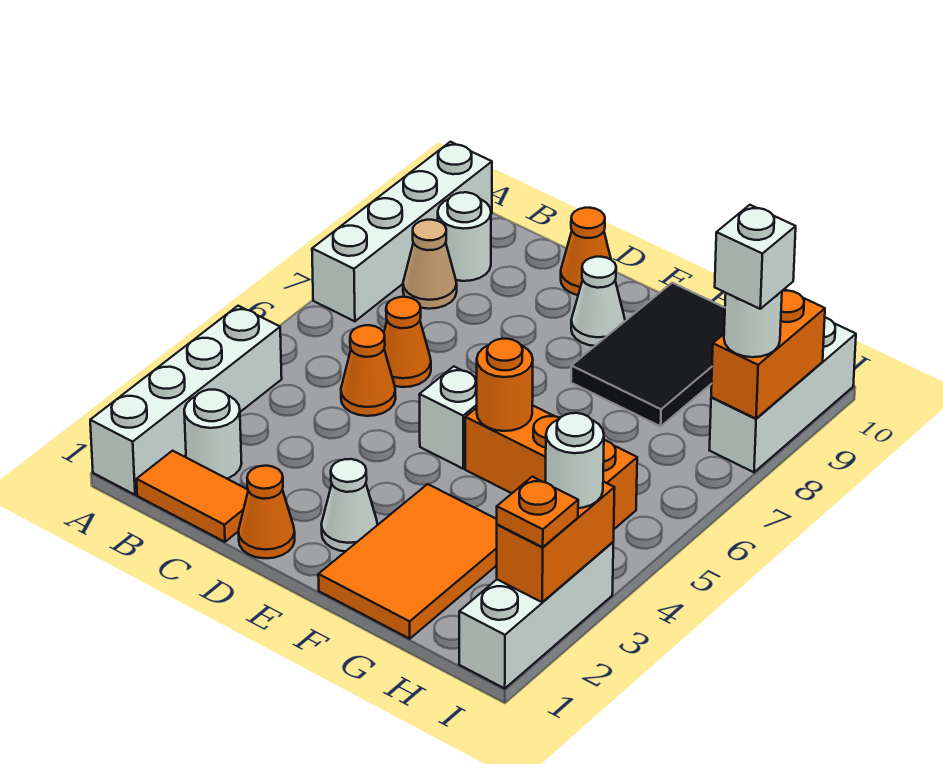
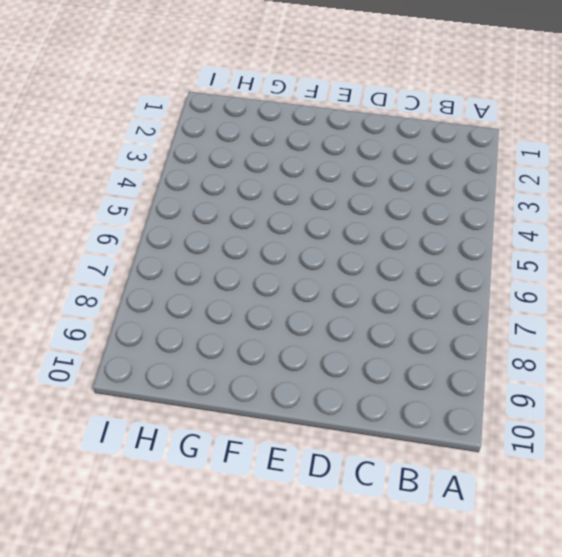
none -> white brick A1:A4 level 1
none -> white brick A7:A10 level 1
none -> orange tile B1:C1 level 1

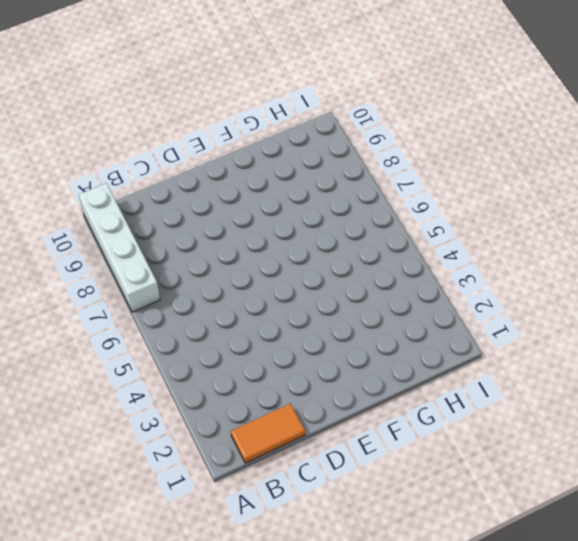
none -> white brick A1:A4 level 1
none -> white round brick B2 level 1
none -> tan cone B8 level 1

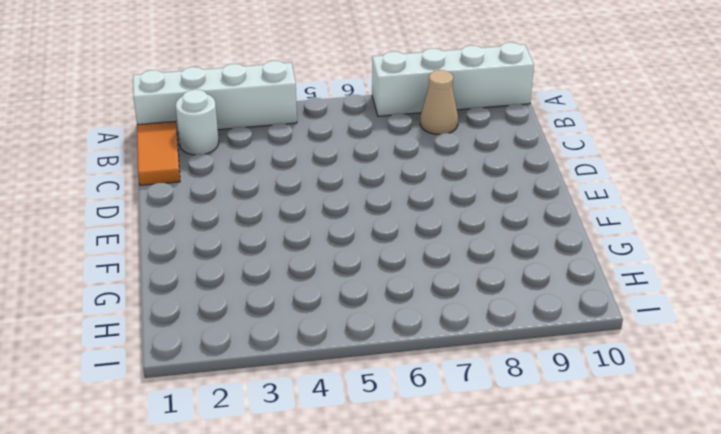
none -> white round brick B9 level 1
none -> orange cone C5 level 1
none -> orange cone C6 level 1

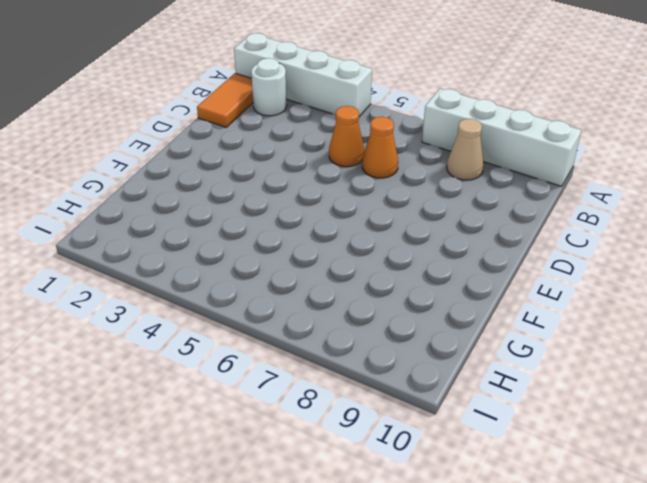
none -> white round brick B9 level 1
none -> orange cone D1 level 1
none -> orange cone D10 level 1

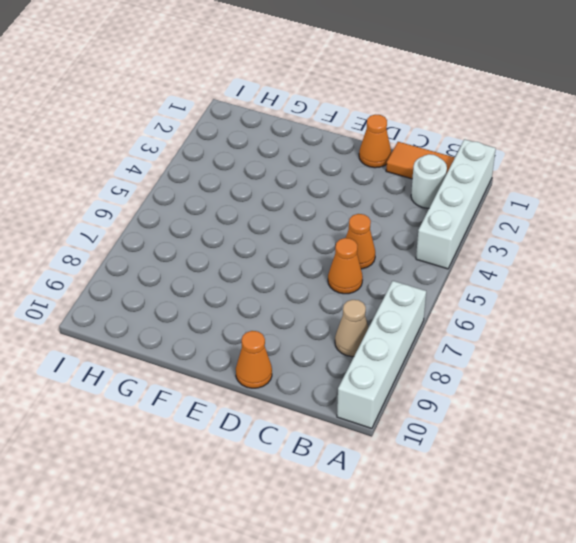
none -> white round brick B9 level 1
none -> white cone E2 level 1
none -> white brick E5 level 1

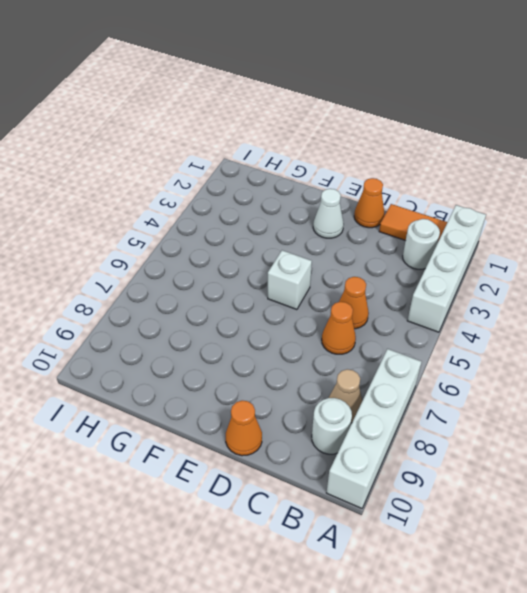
none -> white cone E9 level 1
none -> orange tile F1:G3 level 1
none -> orange brick F5:H5 level 1

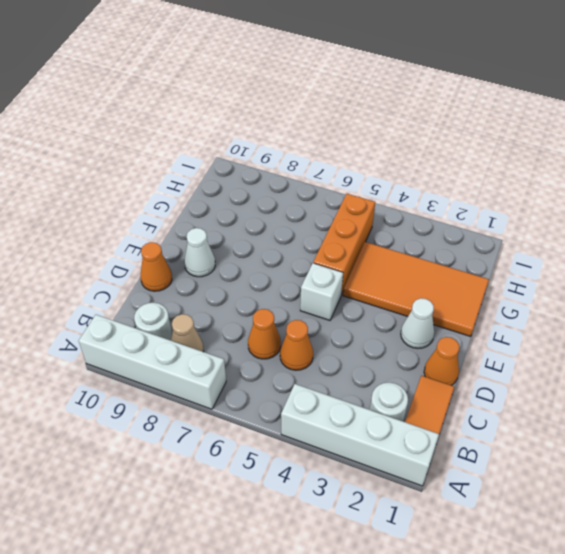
orange tile F1:G4 level 1 -> orange tile F1:G3 level 1
none -> black tile F8:G10 level 1
none -> white brick I1:I3 level 1
none -> white brick I8:I10 level 1

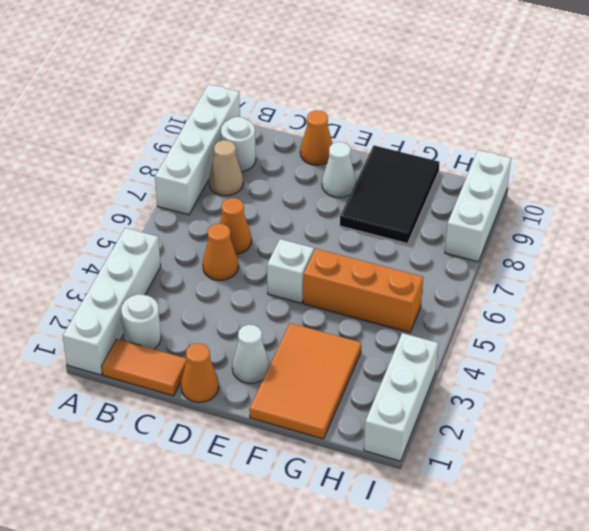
none -> orange round brick F5 level 2
none -> orange brick I2:I3 level 2
none -> orange brick I8:I9 level 2

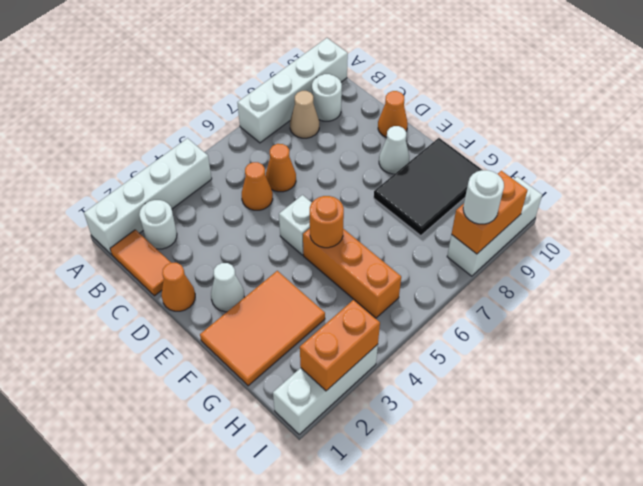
none -> orange plate I2 level 3
none -> white round brick I3 level 3
none -> white brick I8 level 4

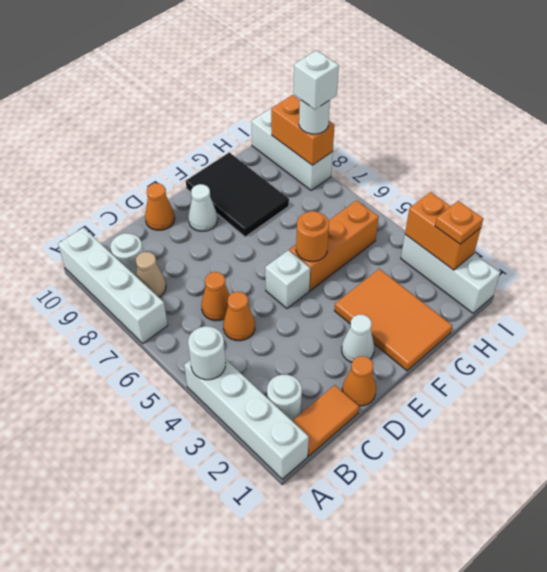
white round brick A4 level 2 -> white round brick I3 level 3

